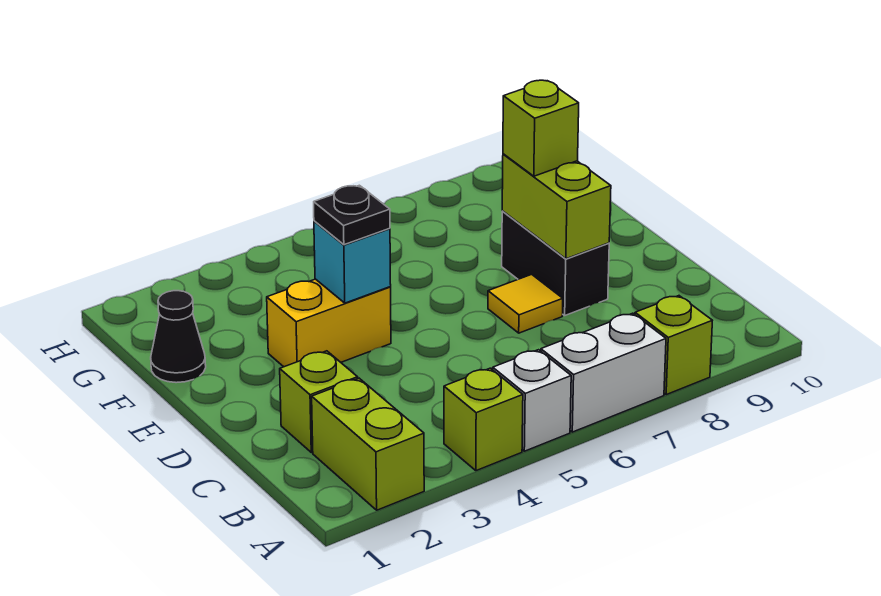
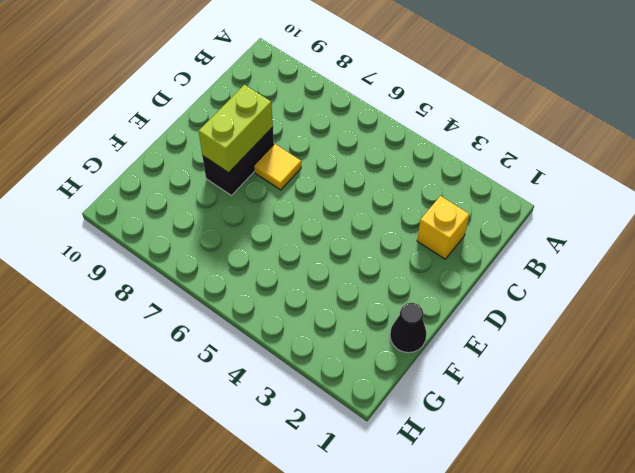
yellow brick C2 level 1 -> lime brick C2 level 1
none -> lime brick A2:B2 level 1
none -> lime brick A4 level 1
none -> white brick A5 level 1

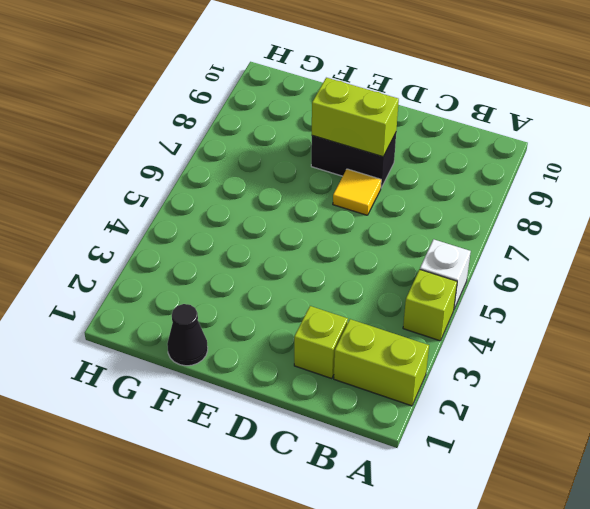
none -> white brick A6:A7 level 1
none -> lime brick A8 level 1
none -> yellow brick E3:E4 level 1

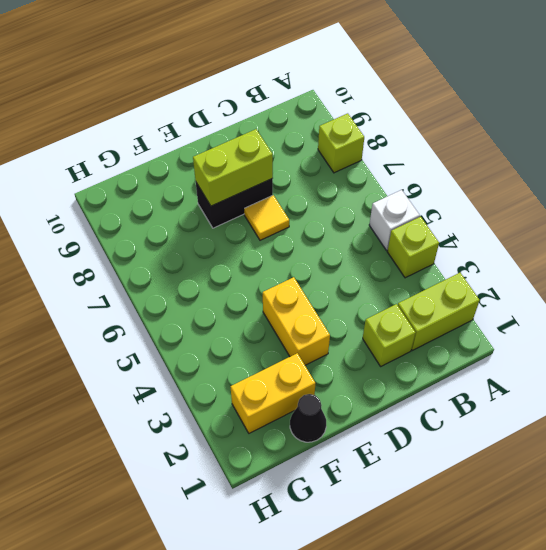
yellow brick F2:G2 level 1 -> none
none -> white brick A6:A7 level 1
none -> cyan brick E4 level 2
none -> black plate E4 level 3

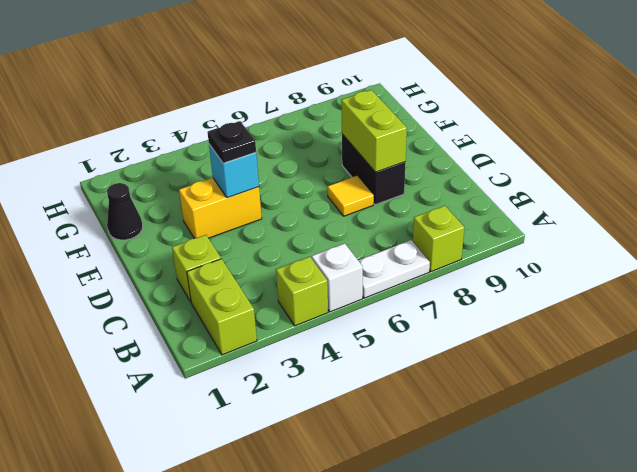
white plate A6:A7 level 1 -> white brick A6:A7 level 1
none -> lime brick E8 level 3

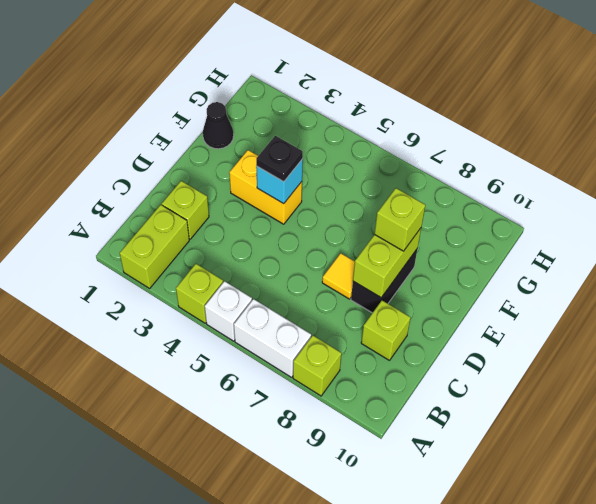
lime brick C9 level 1 -> none

